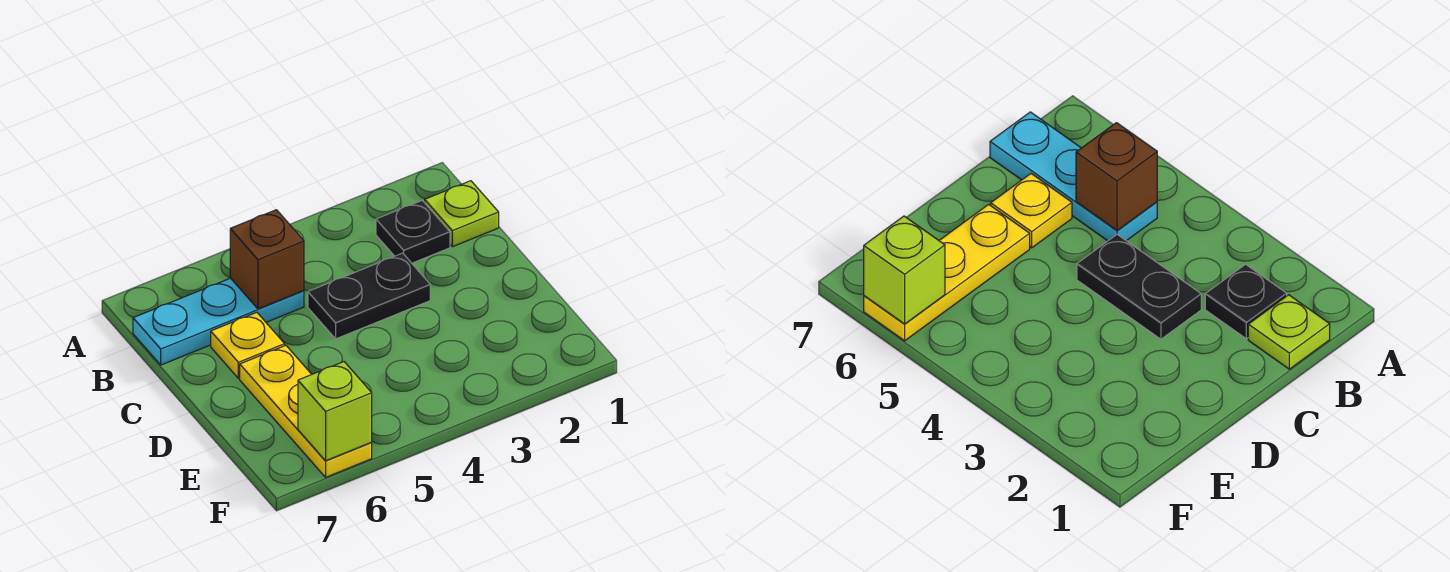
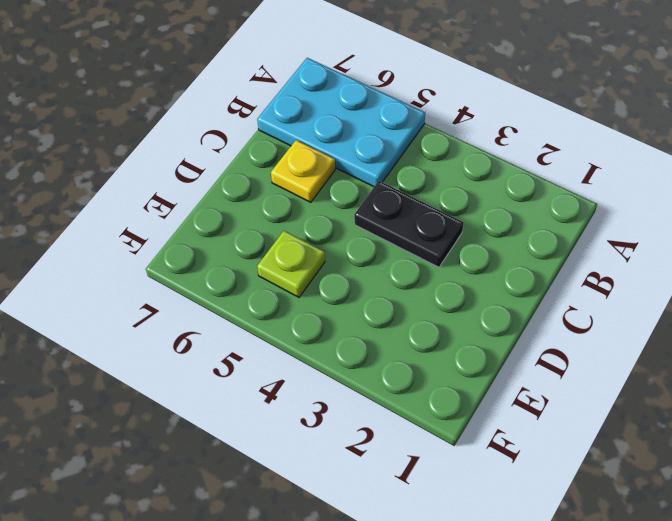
cyan plate A5:B7 level 1 -> cyan plate B5:B7 level 1
lime plate E5 level 1 -> lime plate B1 level 1
none -> black plate B2 level 1
none -> yellow plate D6:F6 level 1

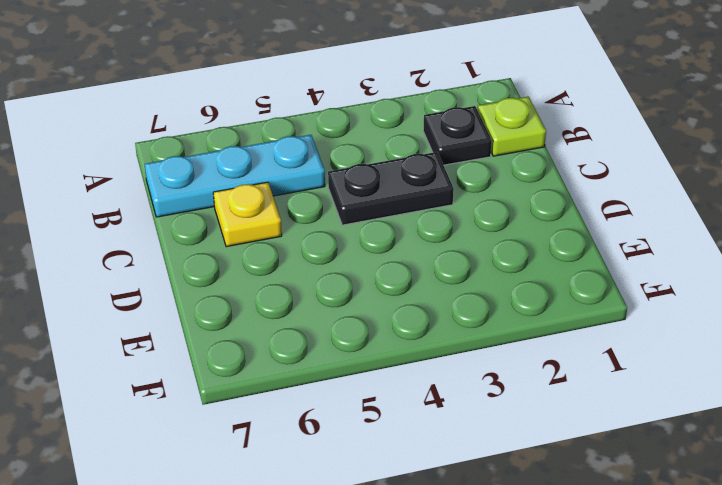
none -> yellow plate D6:F6 level 1
none -> brown brick B5 level 2

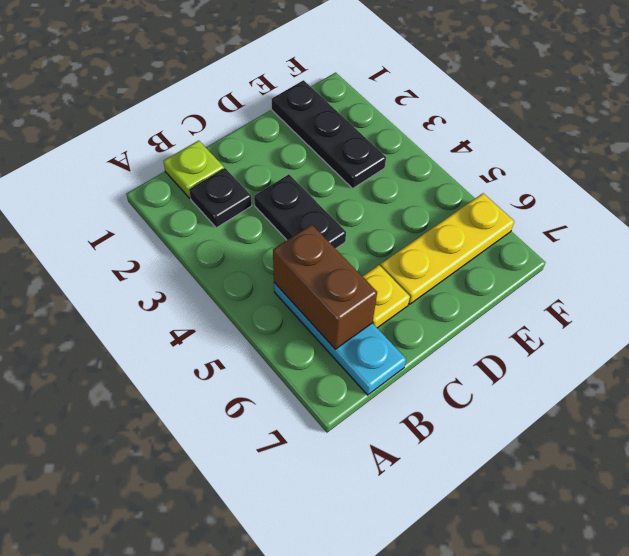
brown brick B5:B6 level 2 -> brown brick B5 level 2
black plate E1:E3 level 1 -> none
none -> lime brick F6 level 2

